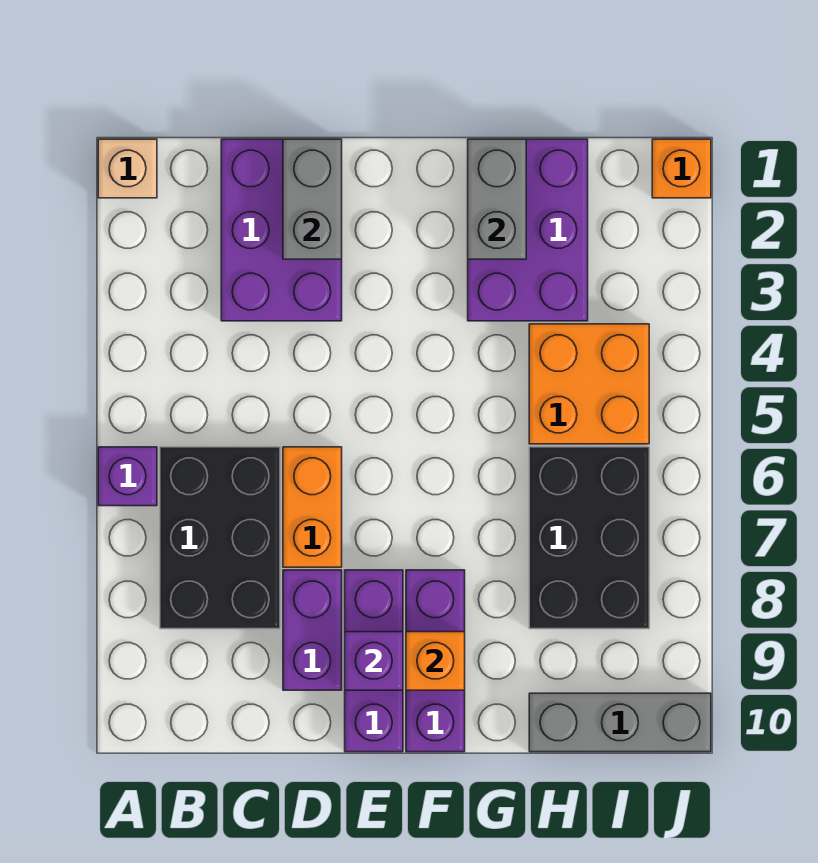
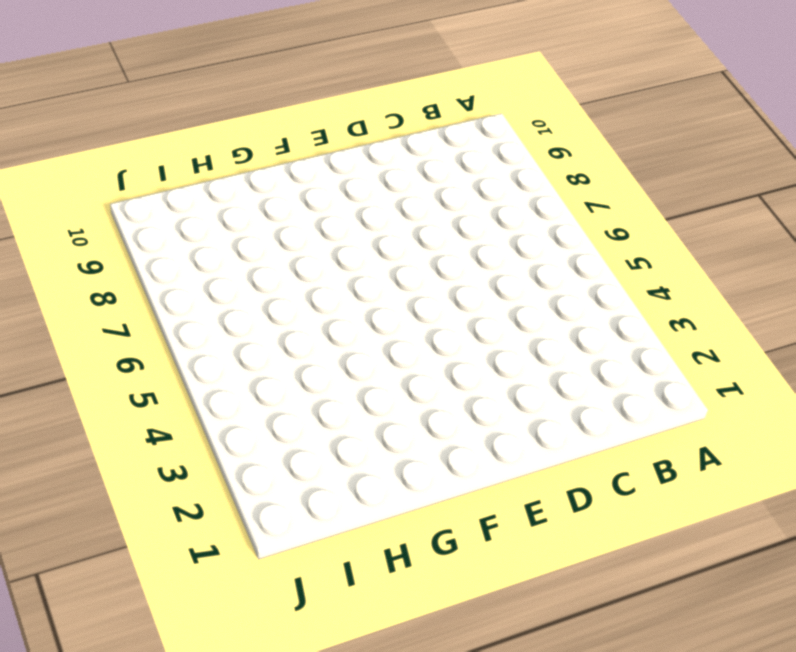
none -> tan brick A1 level 1
none -> purple brick A6 level 1
none -> black brick B6:C8 level 1

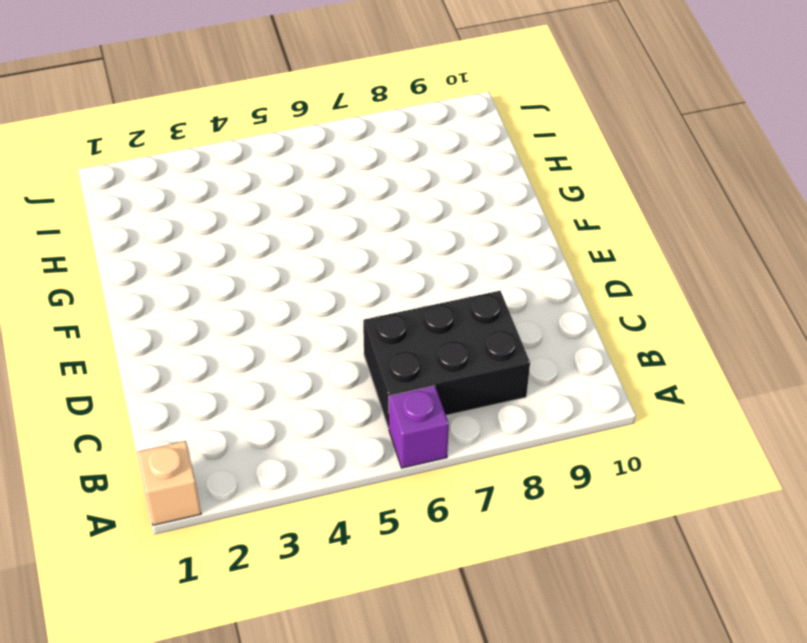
none -> purple brick C1:D3 level 1
none -> orange brick D6:D7 level 1
none -> purple brick D8:D9 level 1

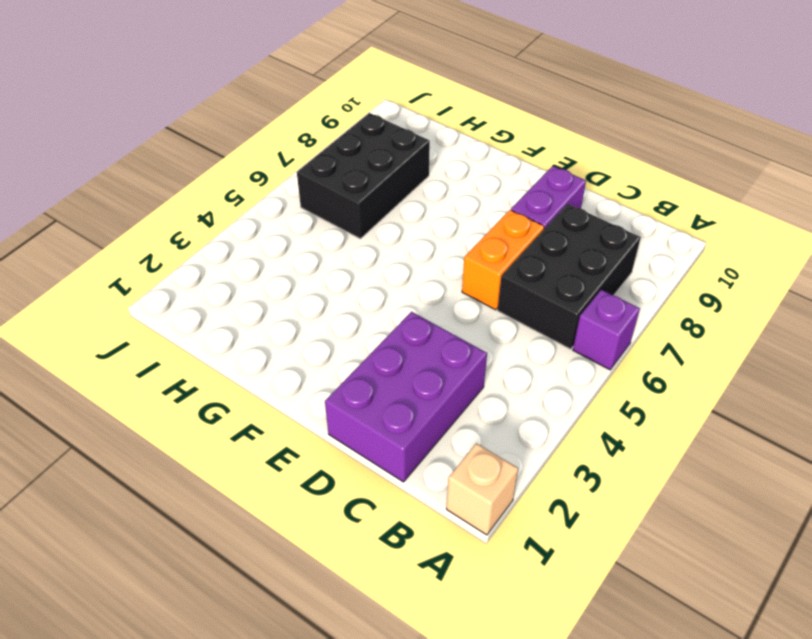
none -> purple brick E8:E10 level 1
none -> purple brick F8:F10 level 1
none -> purple brick G1:H3 level 1

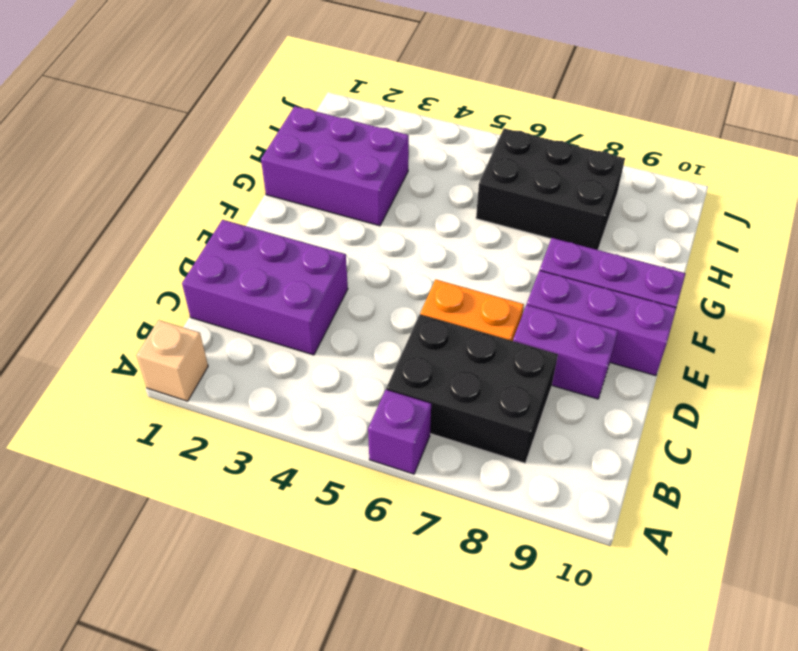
none -> orange brick H4:I5 level 1
none -> grey brick H10:J10 level 1
none -> orange brick J1 level 1

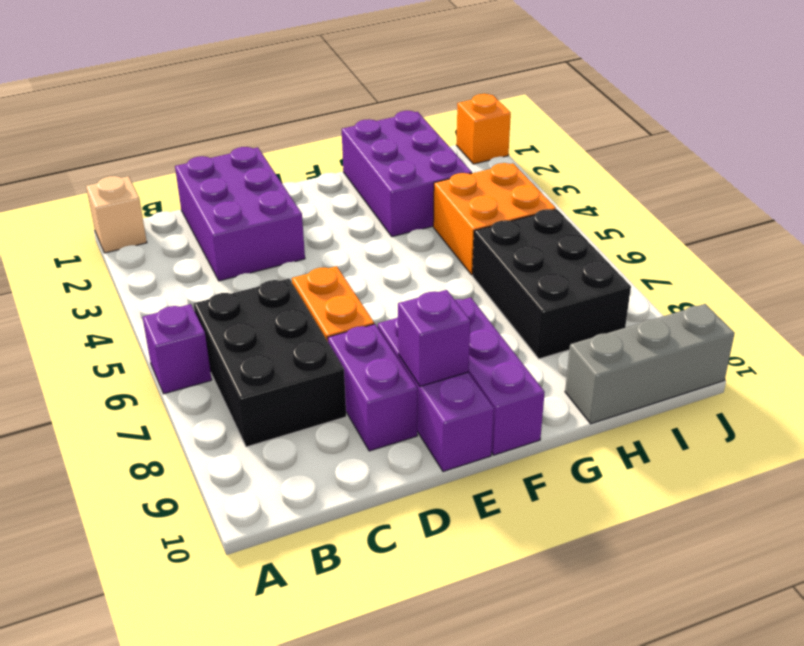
none -> grey brick D1:D2 level 2
none -> orange brick F9 level 2
none -> grey brick G1:G2 level 2

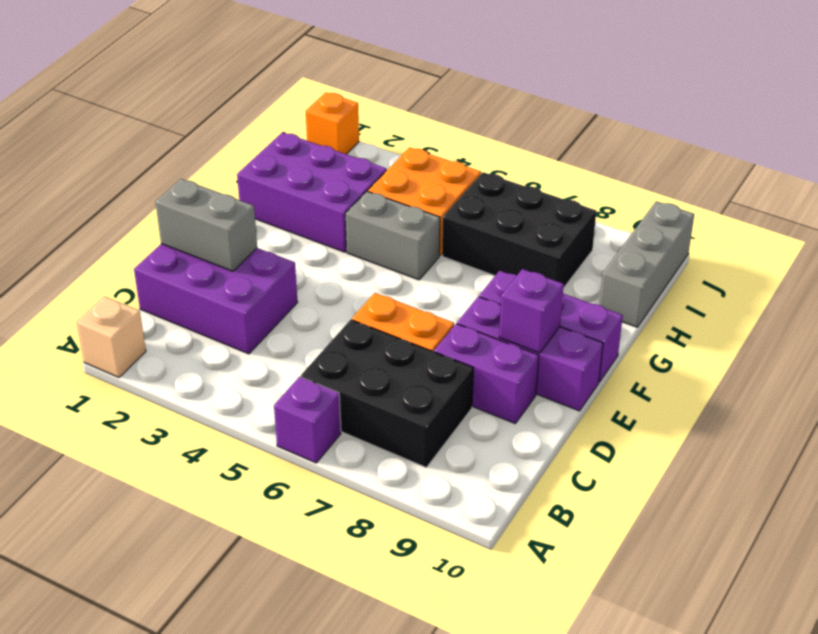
grey brick G4:G5 level 1 -> grey brick G1:G2 level 2
none -> orange brick F9 level 2

